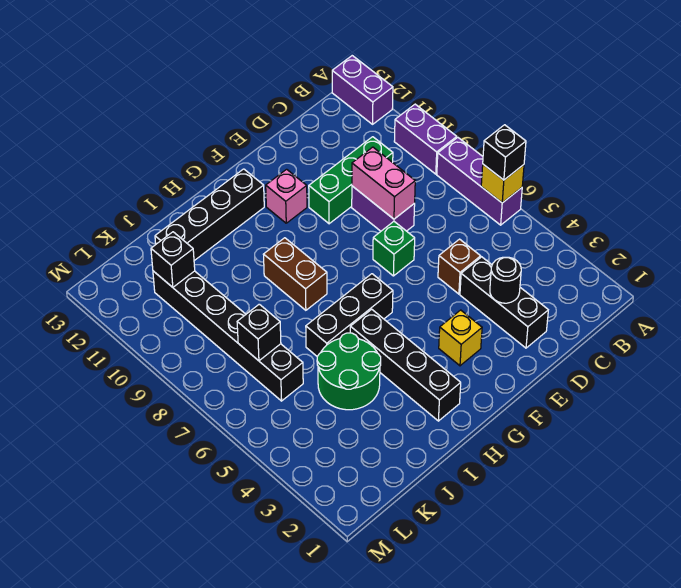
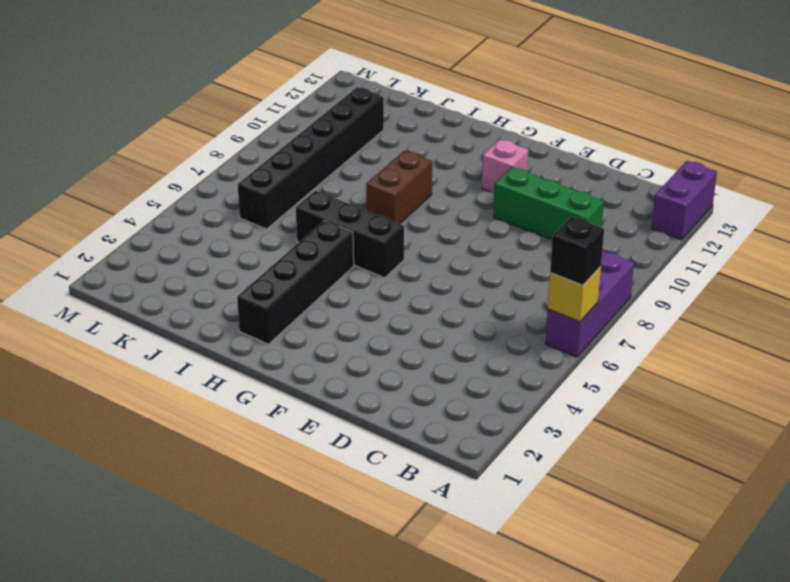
none -> purple brick A9:A10 level 1
none -> black brick D2:D4 level 1
none -> brown brick D5 level 1

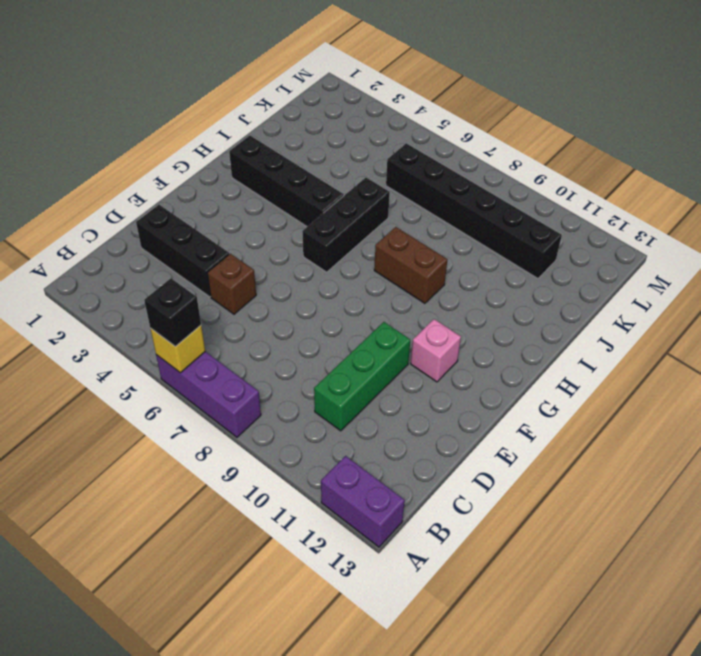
none -> purple brick A9:A10 level 1
none -> purple brick D8:D9 level 1
none -> green brick E7 level 1

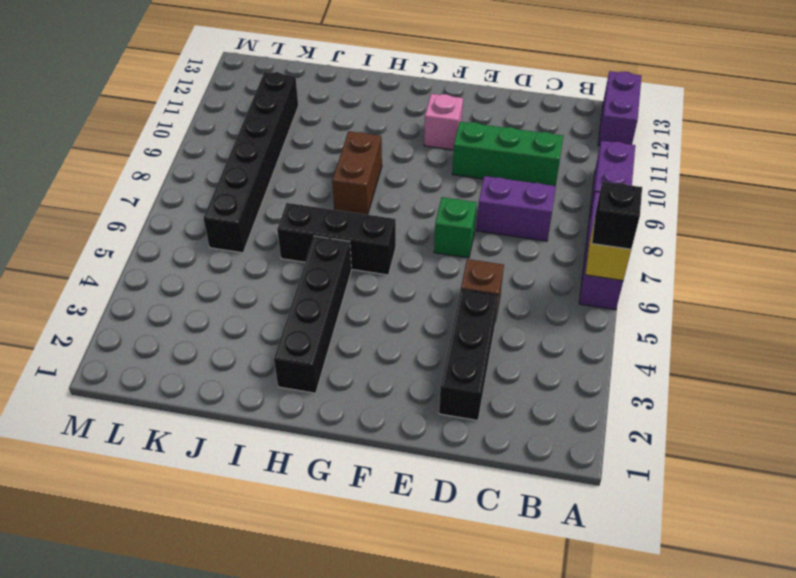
purple brick C8:D8 level 1 -> purple brick D8:D9 level 1
none -> yellow brick F3 level 1
none -> black brick G12:J12 level 1
none -> green round brick I4:J5 level 1

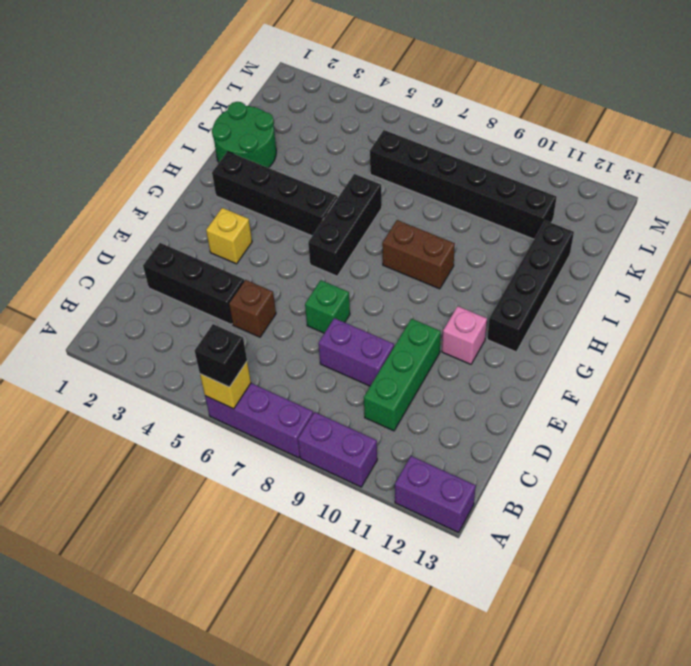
green round brick I1:J2 level 1 -> green round brick I4:J5 level 1
none -> black round brick D3 level 2
none -> pink brick D8:D9 level 2
none -> black brick K7 level 2

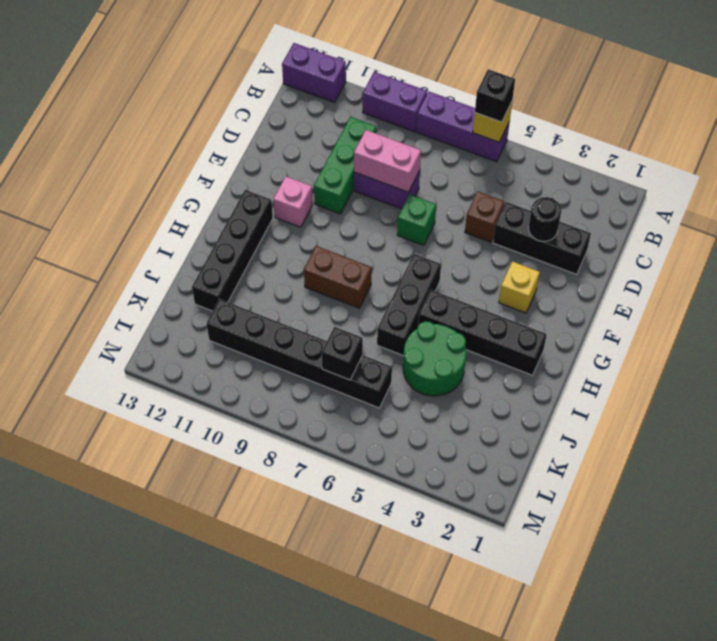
none -> black brick K11 level 2

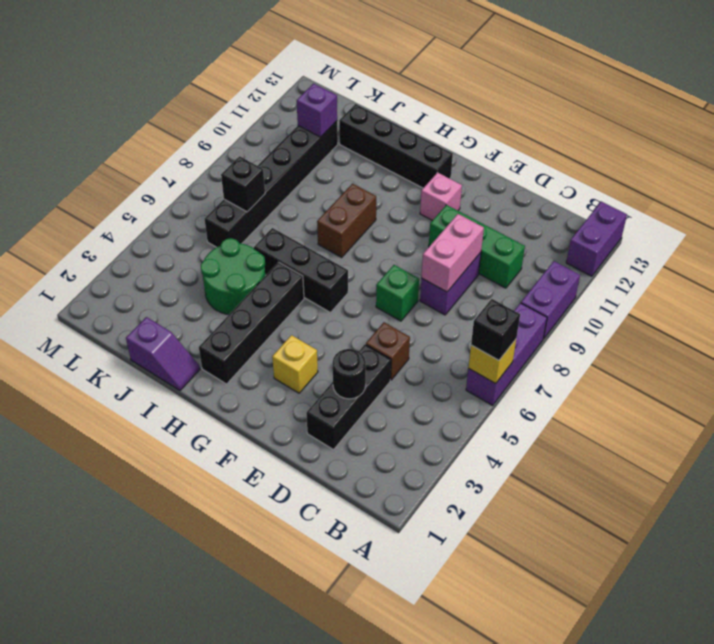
purple slope I1:J1 level 1 top J -> none
purple brick K11 level 2 -> black brick K11 level 2

